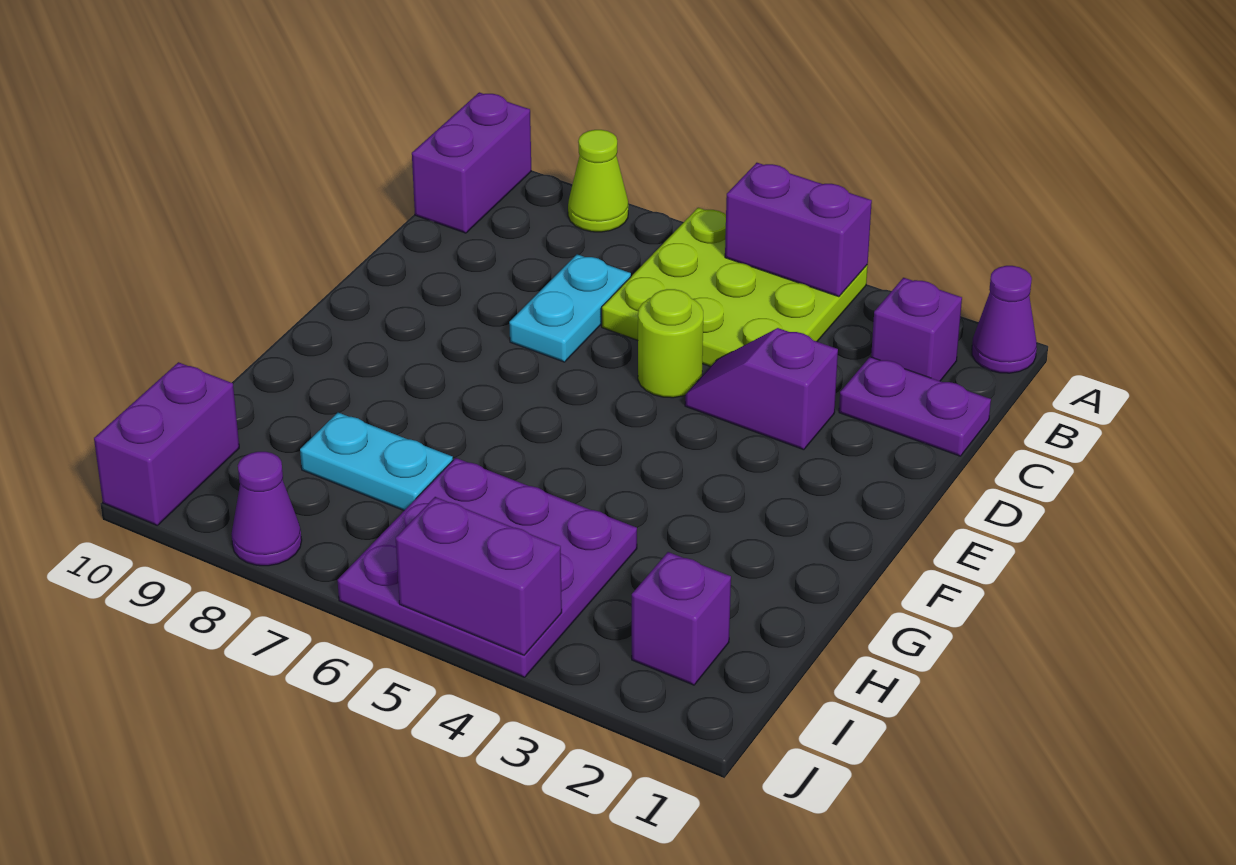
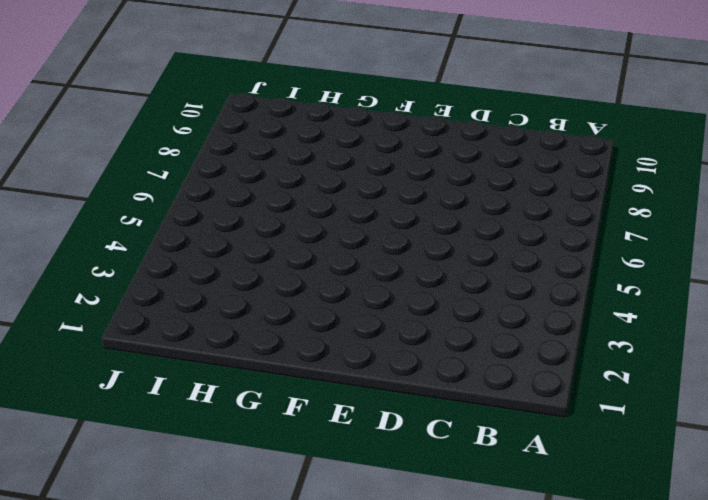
none -> purple cone A1 level 1
none -> lime plate A4:C6 level 1
none -> lime cone A8 level 1

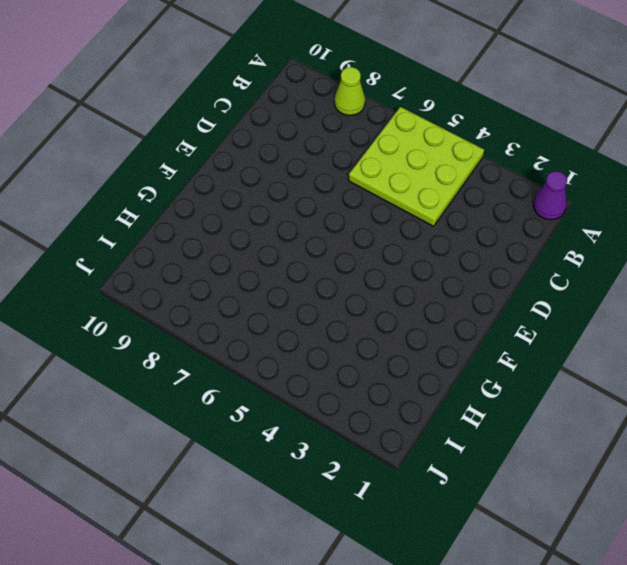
none -> purple brick A10:B10 level 1
none -> purple brick B2 level 1
none -> purple plate C1:C2 level 1

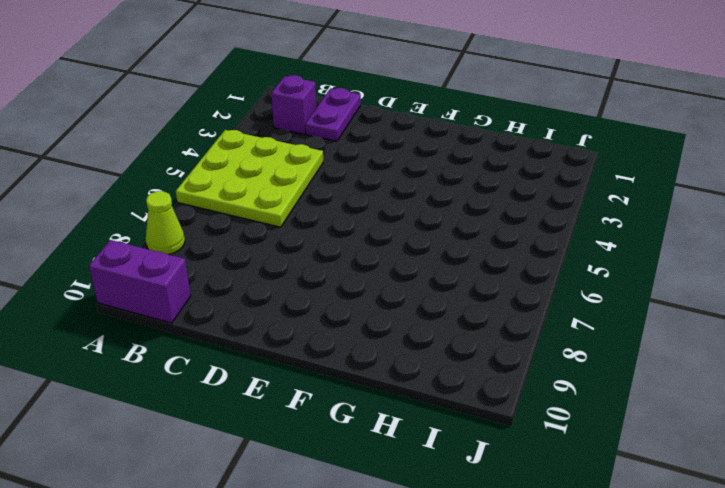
none -> purple cone A1 level 1
none -> cyan plate C7:D7 level 1
none -> purple slope D3:D4 level 1 top 3

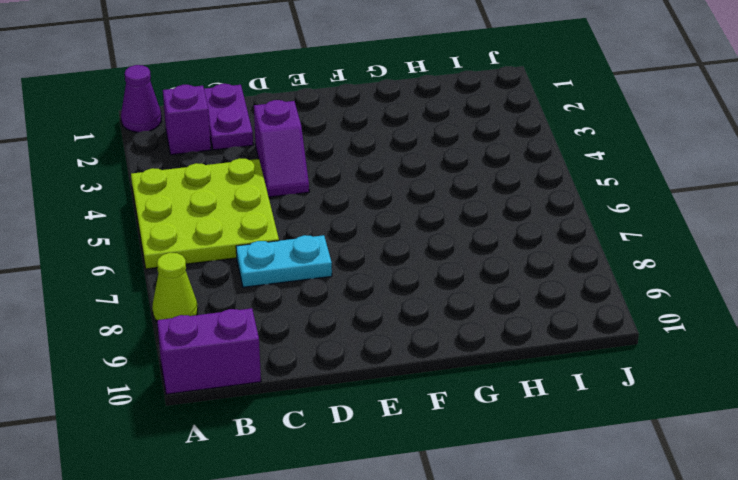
none -> lime round brick D5 level 1
none -> purple plate H4:J6 level 1
none -> cyan plate H7:H8 level 1

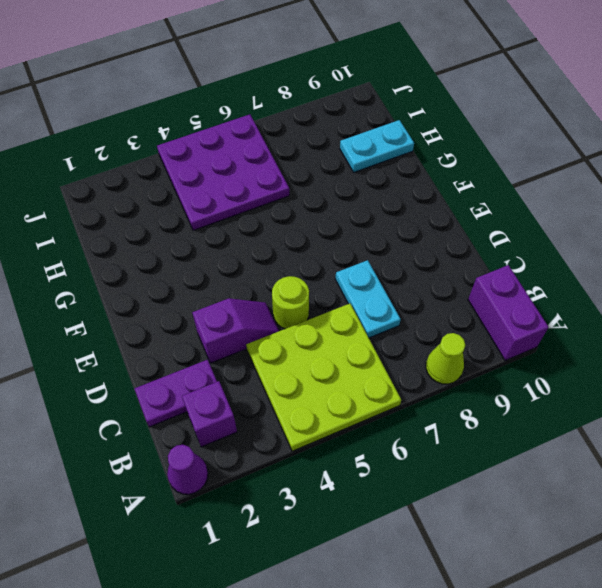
cyan plate H9:H10 level 1 -> cyan plate H7:H8 level 1
none -> purple brick I2 level 1
none -> purple brick I10:J10 level 1
none -> purple cone J8 level 1

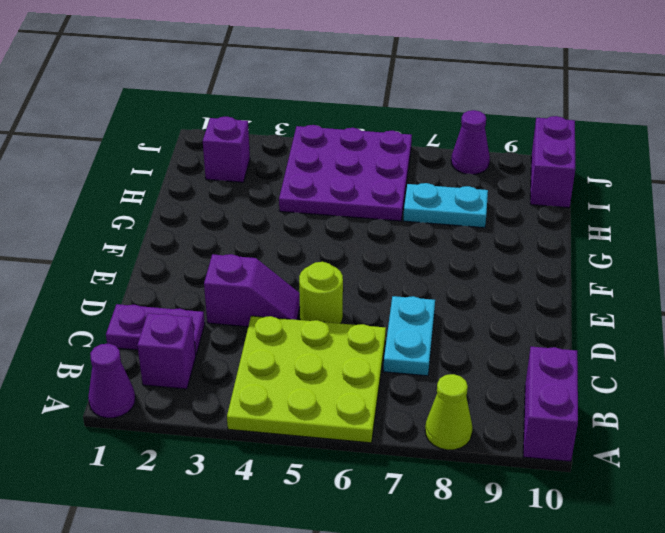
none -> purple brick A4:A5 level 2
none -> purple brick J4:J5 level 2

